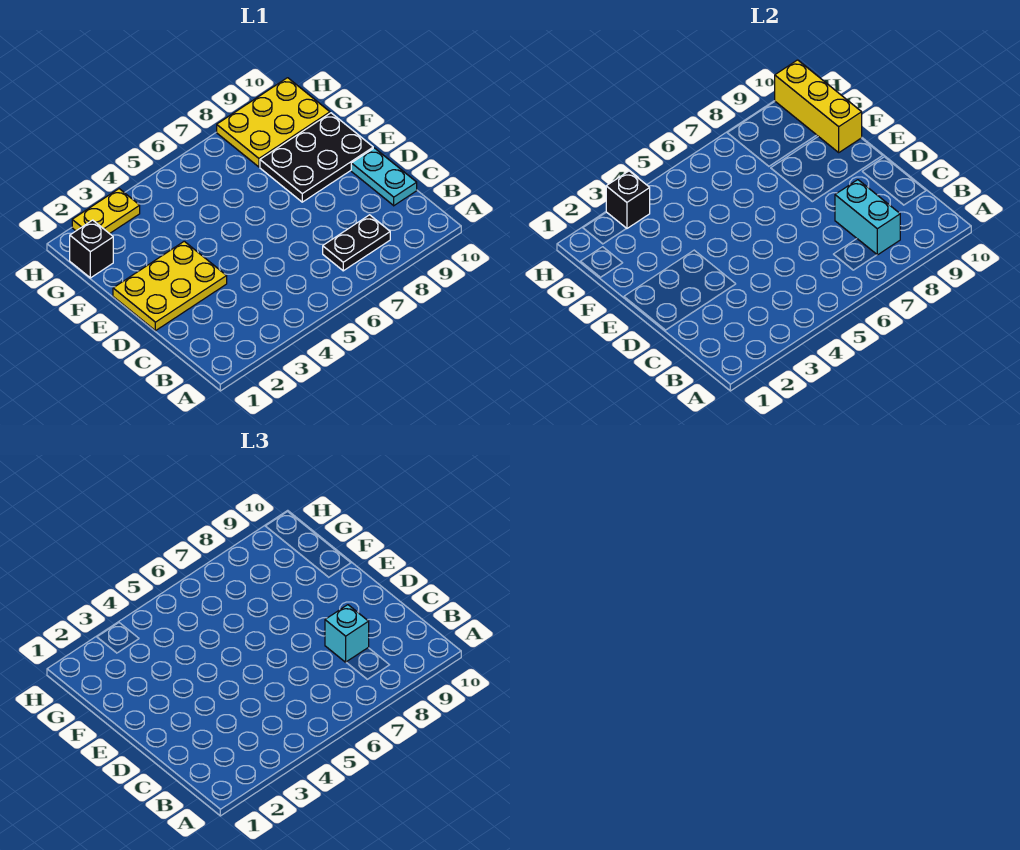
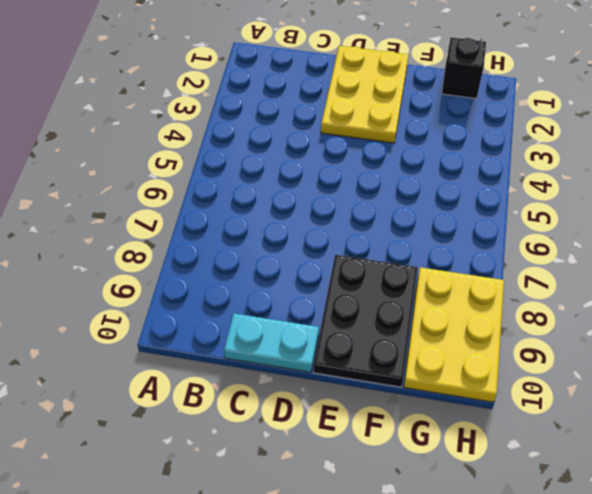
none -> black plate B7:B8 level 1
none -> yellow plate H2:H3 level 1

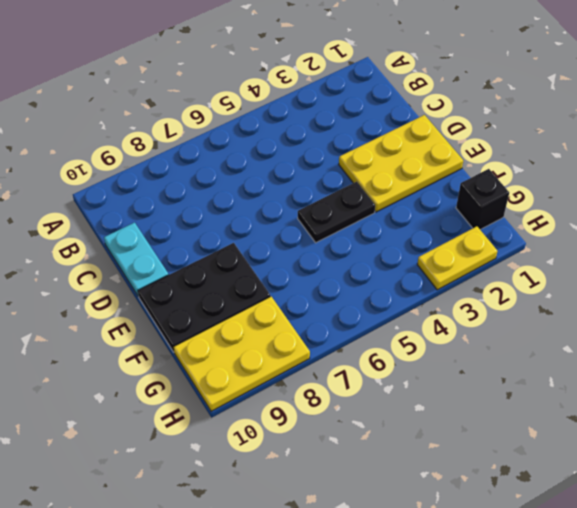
black plate E4:E5 level 1 -> black plate B7:B8 level 1
none -> cyan brick B8:C8 level 2
none -> yellow brick F10:H10 level 2

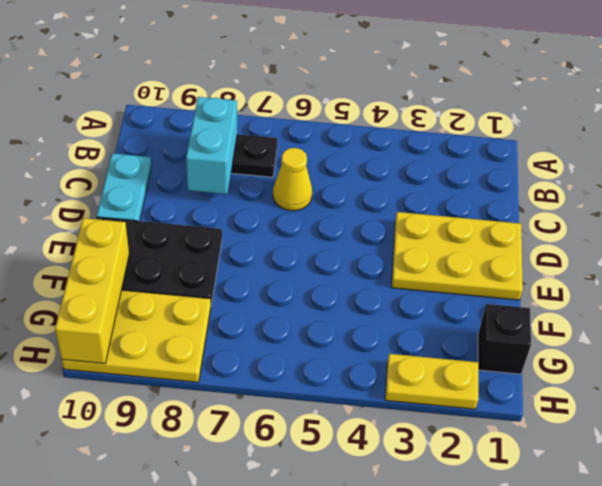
yellow cone C6 level 1 -> none
none -> black brick H3 level 2
none -> cyan brick C8 level 3

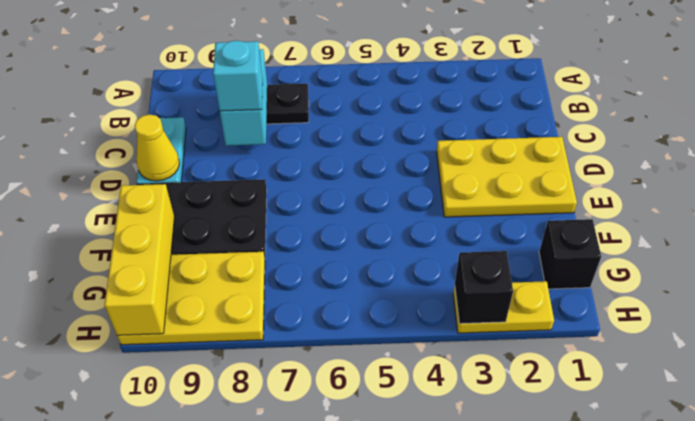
yellow cone D10 level 2 -> none

